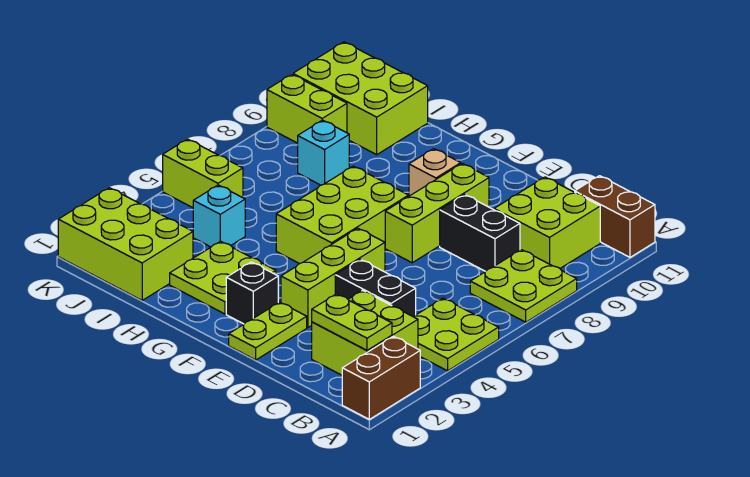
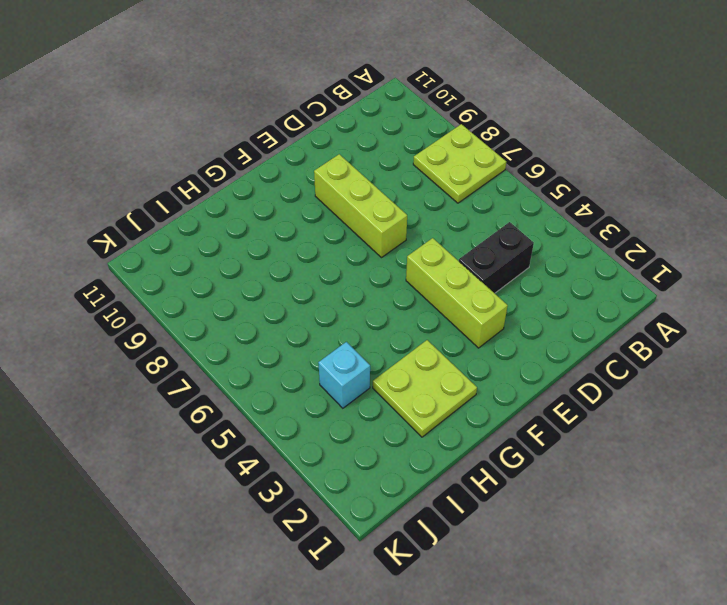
none -> brown brick A1:A2 level 1
none -> lime plate A4:B5 level 1
none -> brown brick A11:B11 level 1

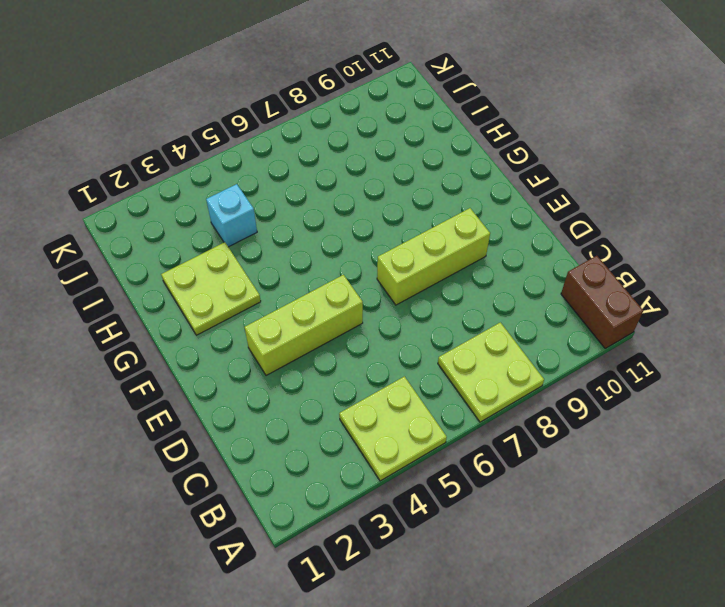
none -> brown brick A1:A2 level 1
none -> lime brick B2:C3 level 1
none -> lime brick B9:C10 level 1

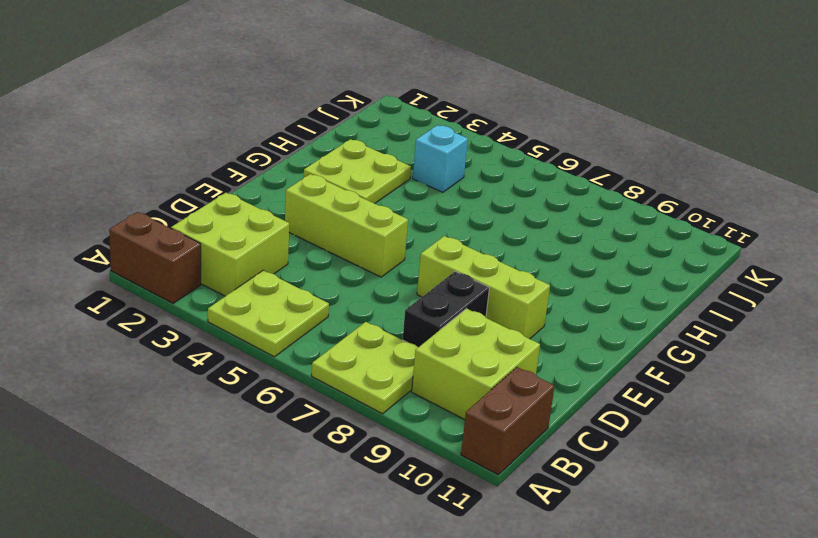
none -> black brick C4:D4 level 1
none -> lime plate E1:E2 level 1
none -> black brick F2 level 1

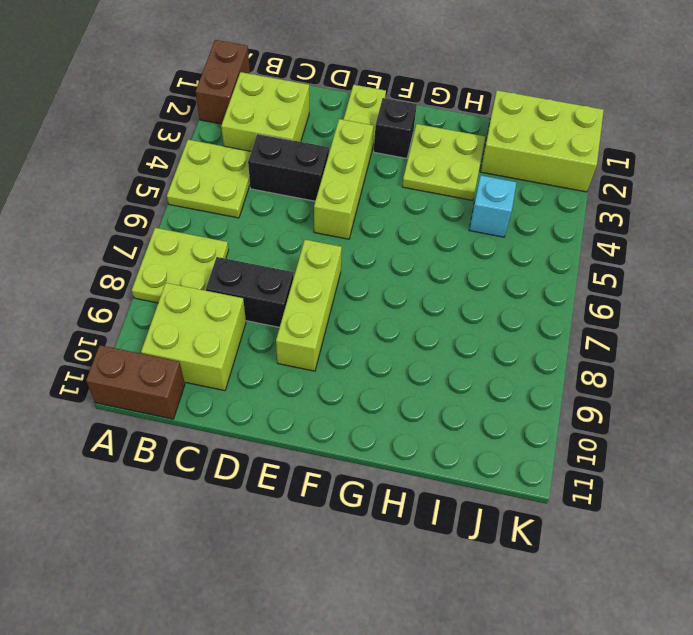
none -> lime brick F5:G7 level 1
none -> tan brick F9 level 1
none -> cyan brick I8 level 1

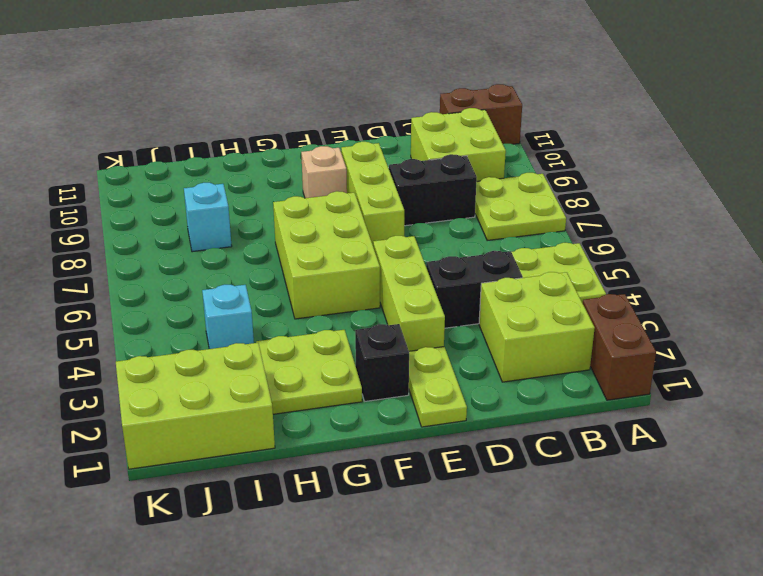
none -> lime brick I10:K11 level 1
none -> lime brick J5:K5 level 1
none -> lime brick J9:K9 level 1

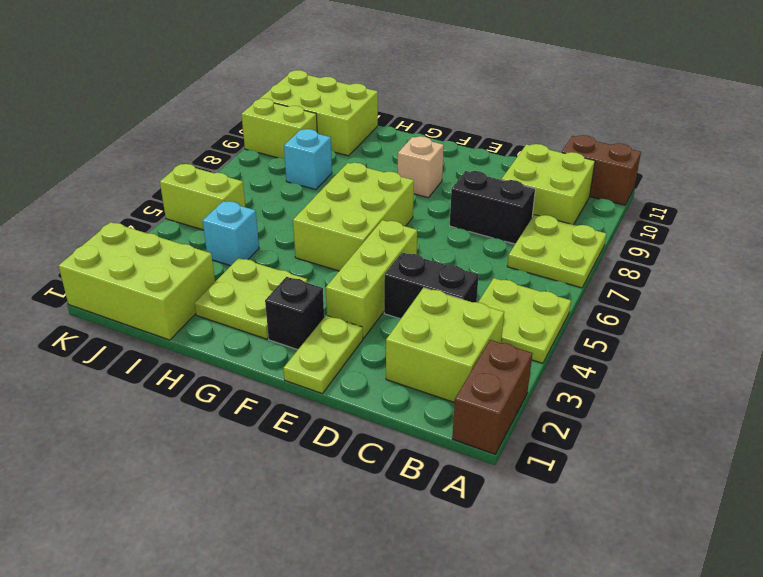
none -> lime brick E7:E9 level 1
none -> lime plate B2:C2 level 2

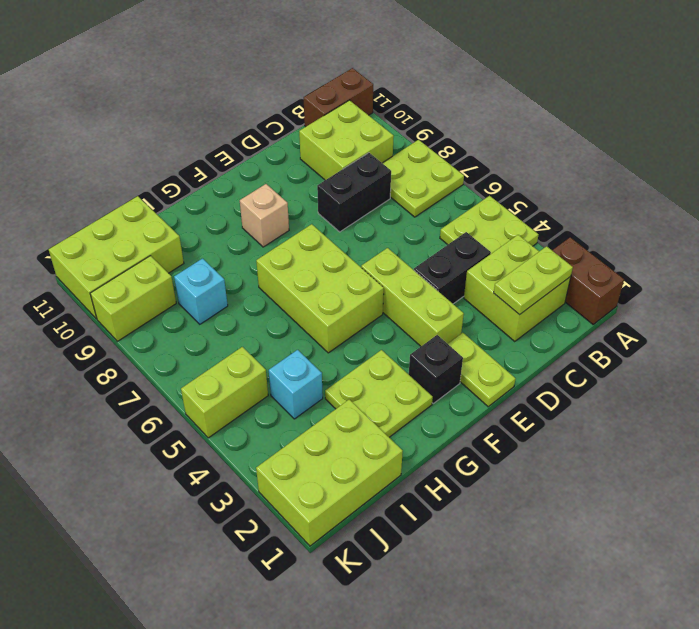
none -> lime brick E7:E9 level 1

